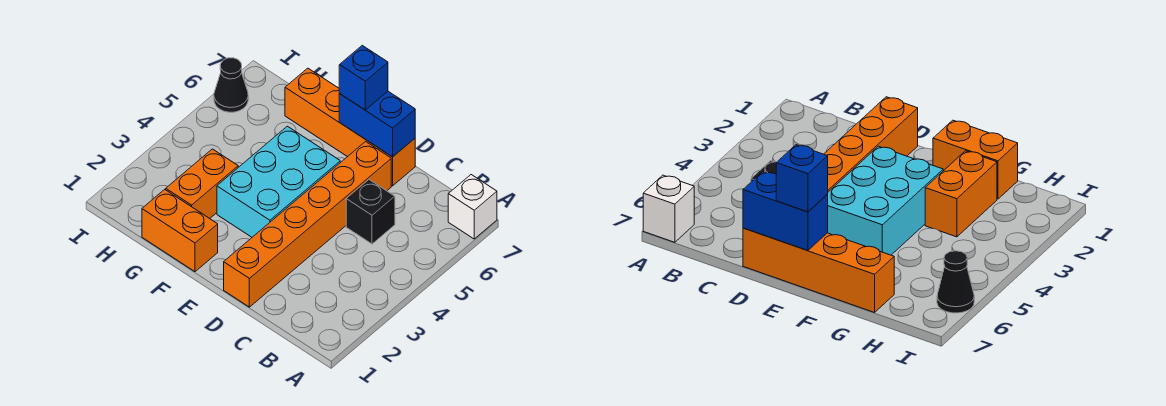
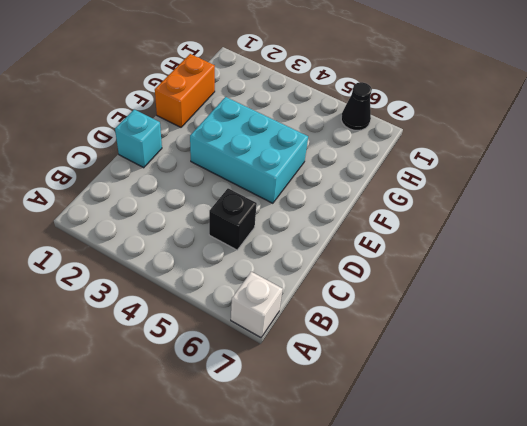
cyan brick D1 level 1 -> orange brick D1:D6 level 1
none -> orange brick D7:G7 level 1
none -> orange brick G2:G3 level 1

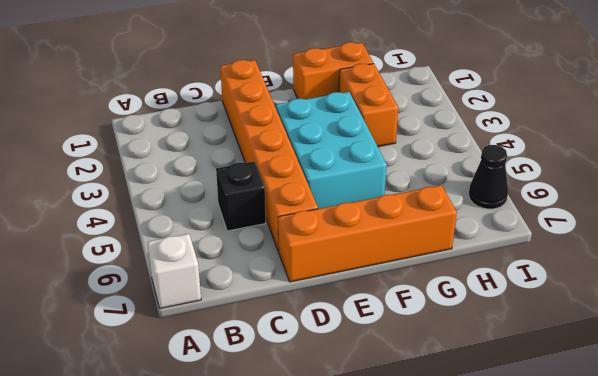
none -> blue brick D7:E7 level 2
none -> blue brick E7 level 3

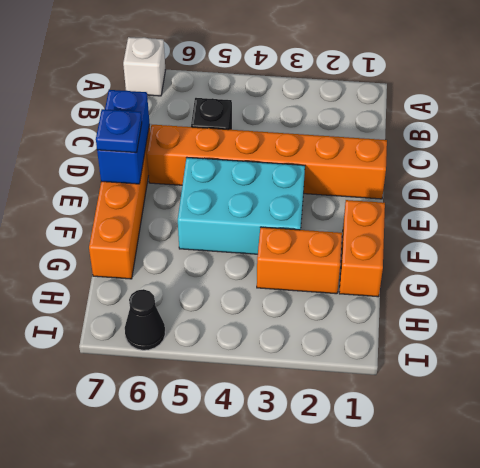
blue plate E7 level 3 -> blue brick E7 level 3

